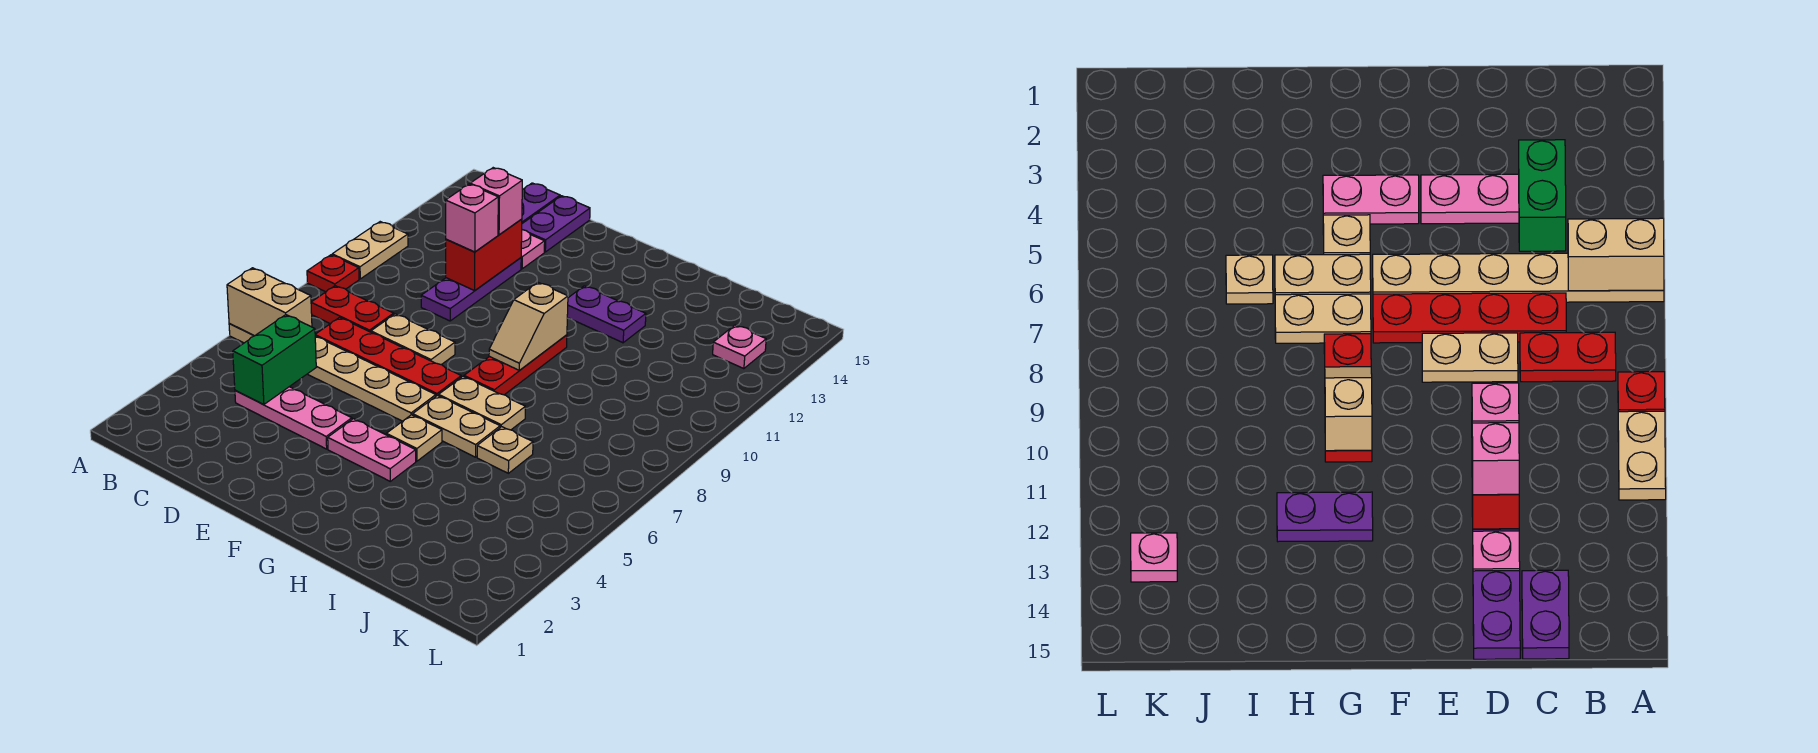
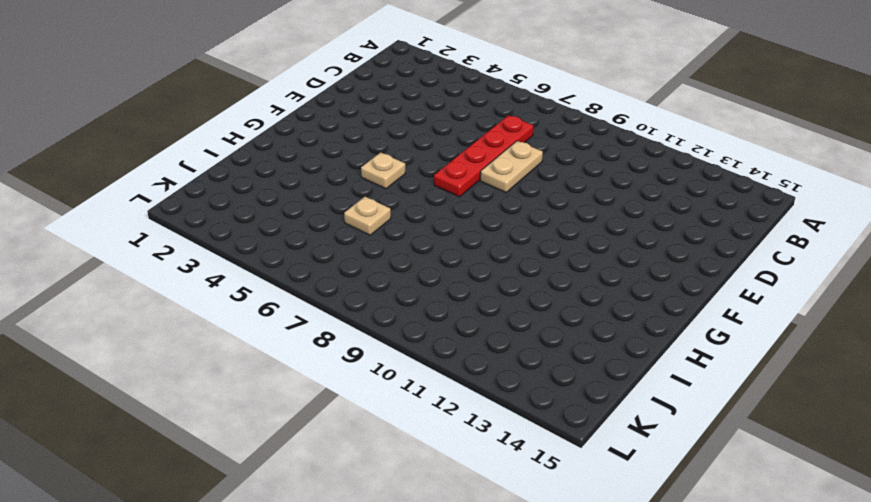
none -> tan plate A6:F6 level 1
none -> red plate A9 level 1
none -> tan plate A10:A11 level 1

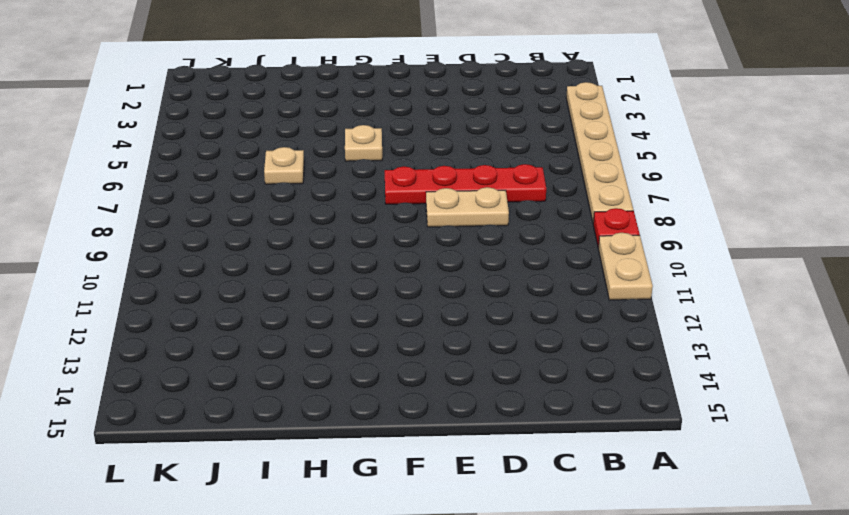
tan plate A3:A8 level 1 -> tan plate A6:F6 level 1
none -> red plate B8:C8 level 1
none -> pink plate C4:E4 level 1
none -> purple plate C14:C15 level 1

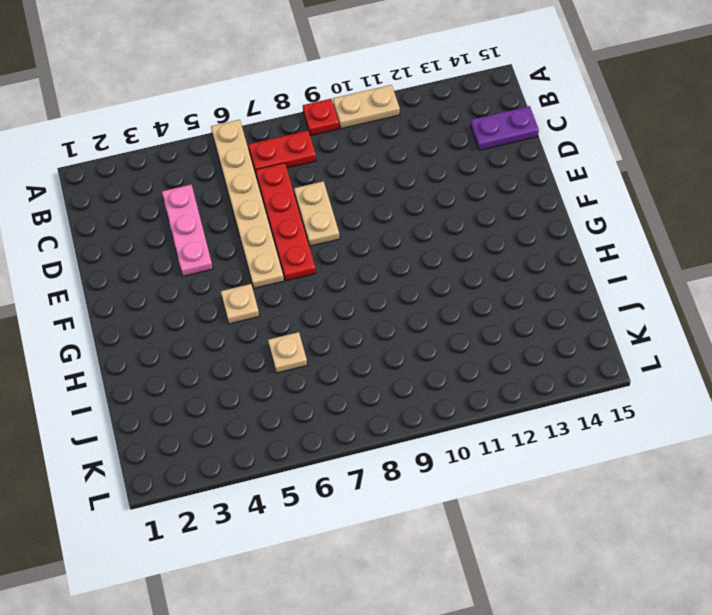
red plate B7:B8 level 1 -> red plate B8:C8 level 1
none -> purple plate D10:D12 level 1
none -> pink plate D13 level 1
none -> purple plate D14:D15 level 1

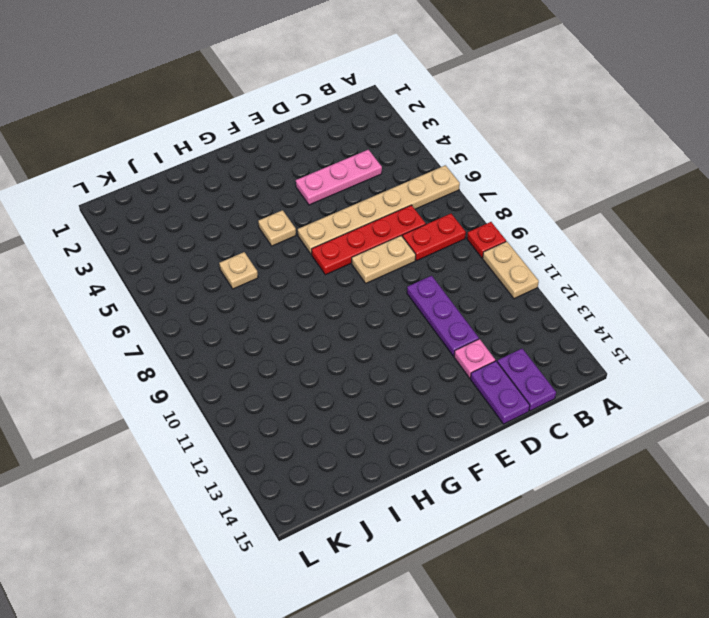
none -> pink plate F4:G4 level 1
none -> tan plate G6:H6 level 1
none -> tan plate G7:H7 level 1

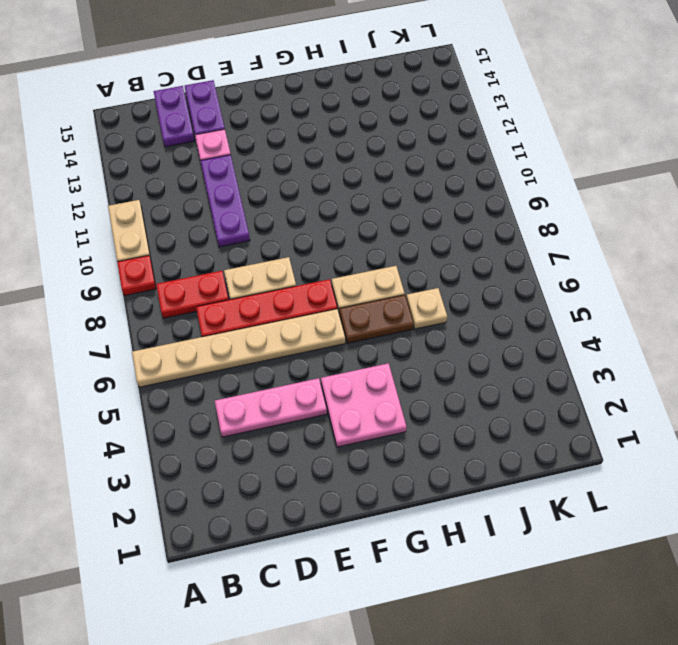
pink plate F3:G4 level 1 -> pink plate F4:G4 level 1
brown plate G6:H6 level 1 -> tan plate G6:H6 level 1
none -> tan plate G5 level 1
none -> red plate G8:G10 level 1
none -> purple plate G12:H12 level 1

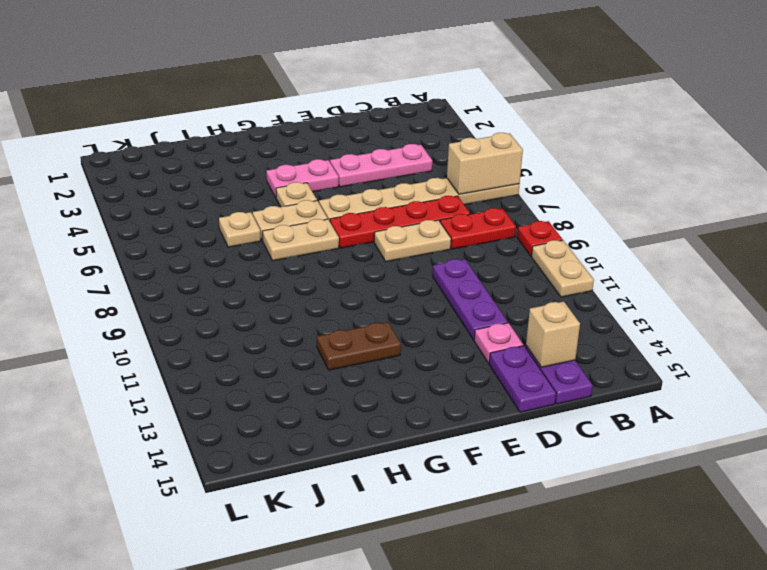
tan brick C14 level 2 -> none
brown plate G12:H12 level 1 -> purple plate G12:H12 level 1
none -> red plate G8:G10 level 1
none -> pink plate K13 level 1
none -> green brick C4:C5 level 2

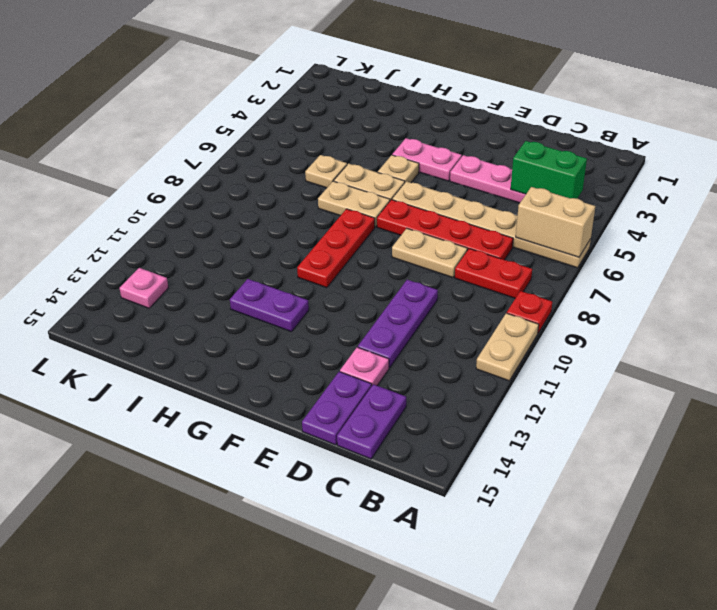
green brick B4:C4 level 2 -> green brick C4:C5 level 2
none -> red brick D11:D12 level 2
none -> tan slope G9:G10 level 2 top 10
none -> pink brick D11 level 3

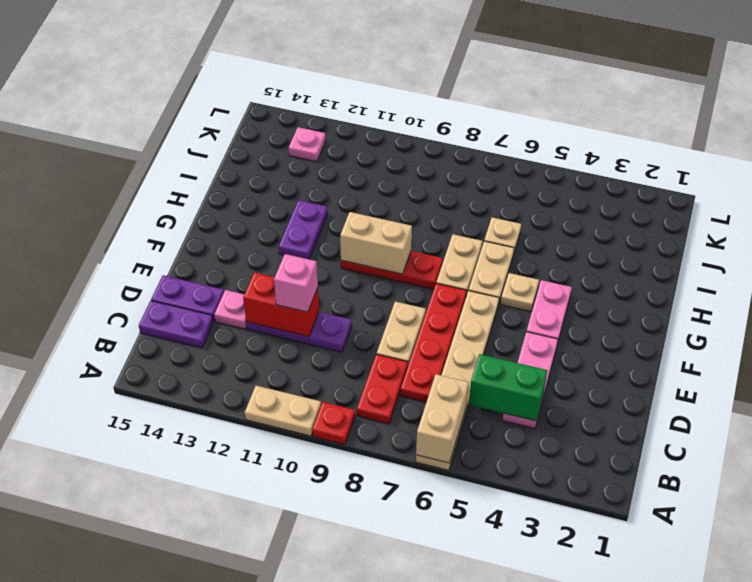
tan brick G9:G10 level 2 -> tan slope G9:G10 level 2 top 10
none -> pink brick D12 level 3

